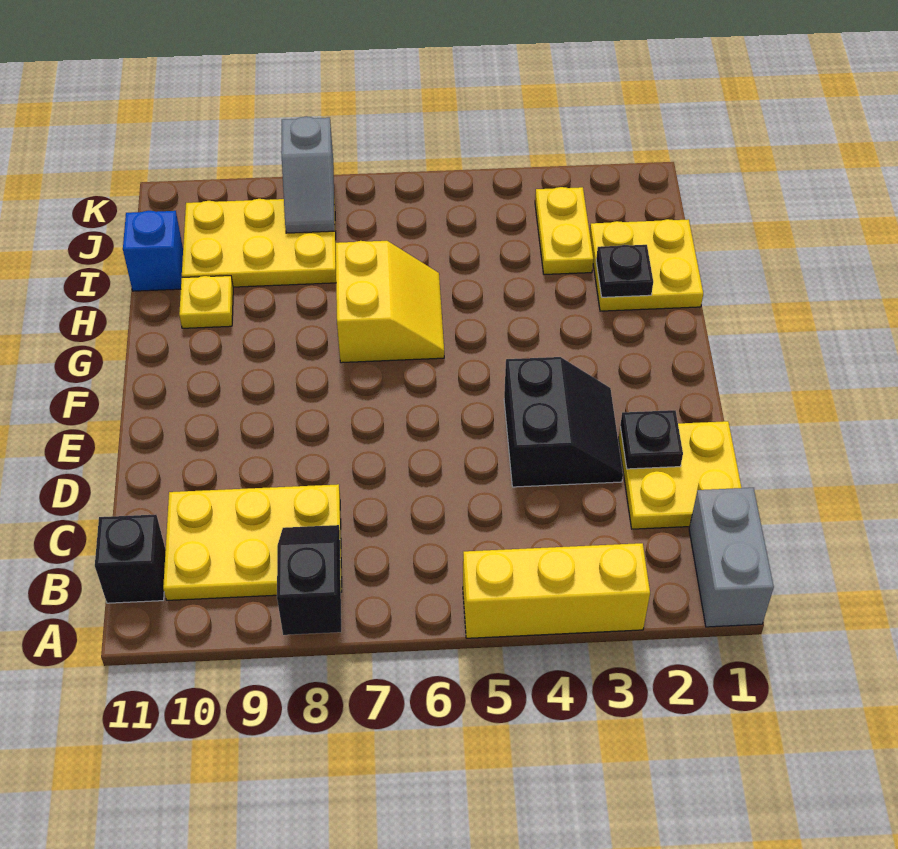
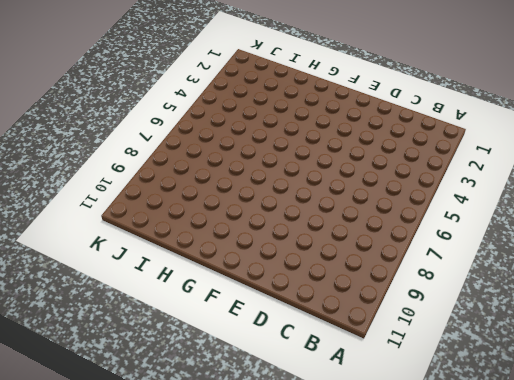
none -> grey brick A1:B1 level 1
none -> yellow brick A3:A5 level 1
none -> yellow plate B8:C10 level 1

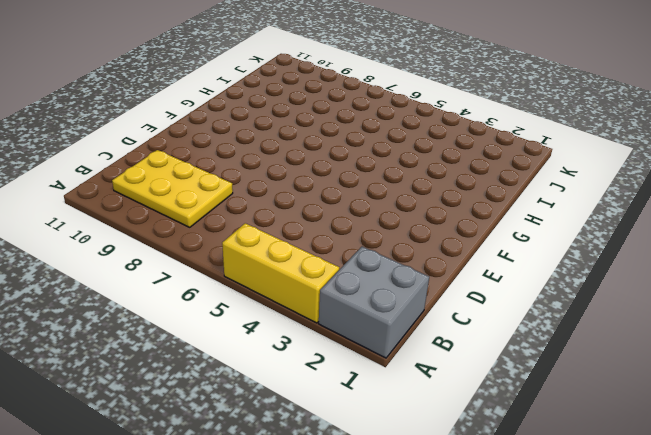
grey brick A1:B2 level 1 -> grey brick A1:B1 level 1
none -> black brick B11 level 1
none -> yellow plate C1:D2 level 1
none -> black slope D3:E4 level 1 top 4

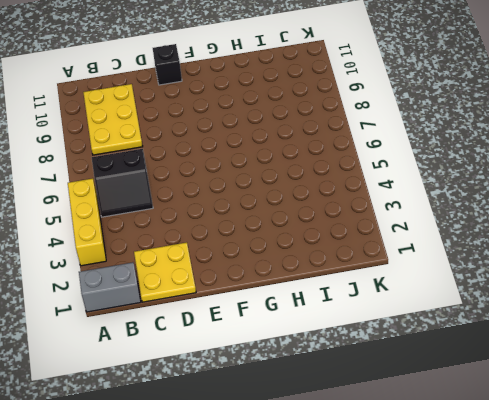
black slope B5:C6 level 1 top 6 -> black slope D3:E4 level 1 top 4
black brick E11 level 1 -> black brick B11 level 1
none -> yellow slope G6:H7 level 1 top 7
none -> yellow plate H1:I2 level 1
none -> yellow plate H10 level 1

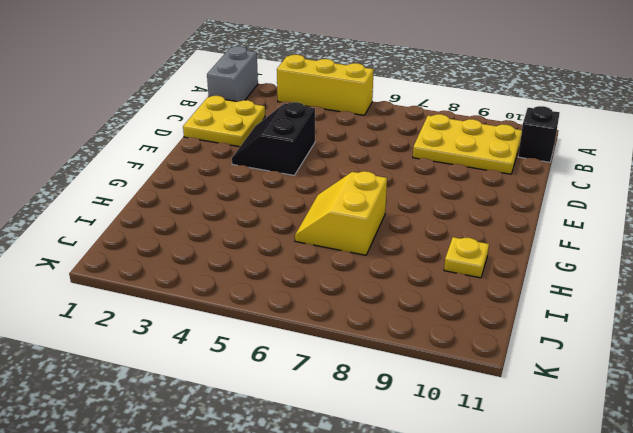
none -> yellow plate H1:I2 level 1
none -> yellow plate I3:J3 level 1
none -> yellow plate I8:J10 level 1

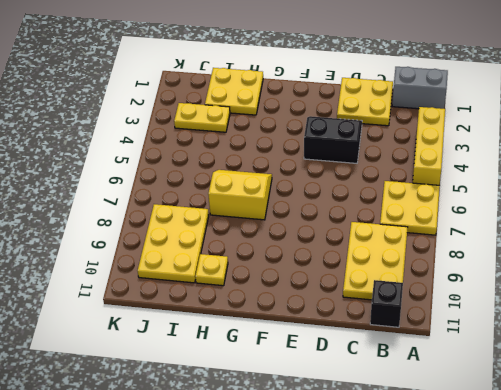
yellow plate A6:B7 level 1 -> none
none -> blue brick I11 level 1
none -> black slope A8:B8 level 2 top A
none -> black plate D2 level 2

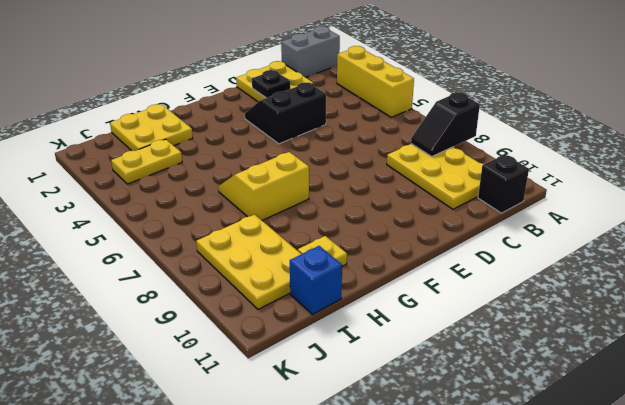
none -> black plate H2 level 2
none -> grey slope J8:K8 level 2 top K

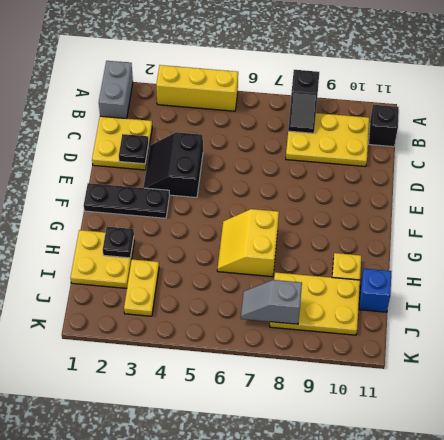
black plate F1:F3 level 1 -> none
grey slope J7:J8 level 2 top 8 -> grey slope J8:K8 level 2 top K

